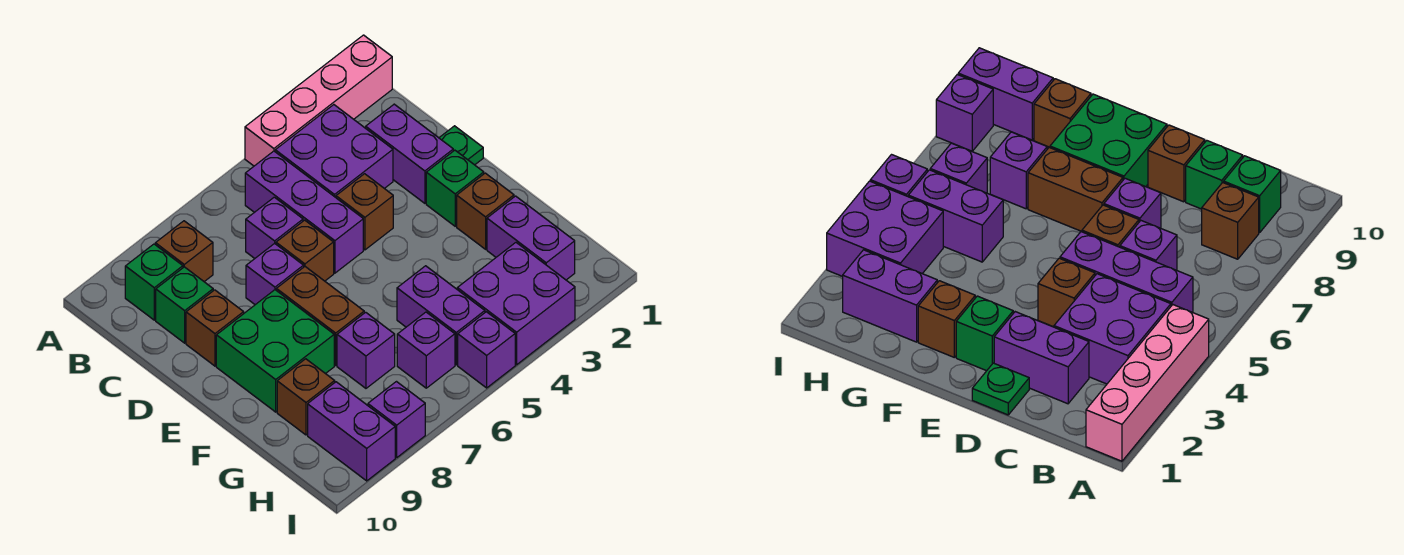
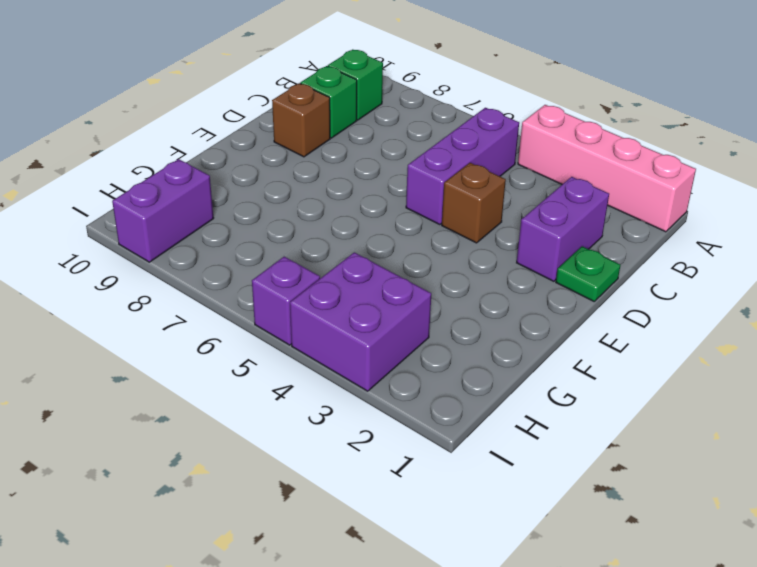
none -> purple brick B3:C4 level 1
none -> brown brick B8 level 1
none -> purple brick C6 level 1

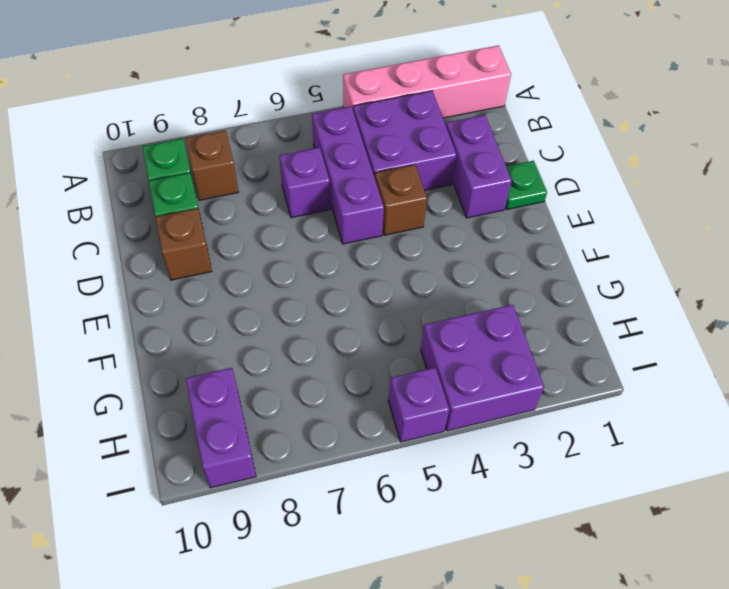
none -> brown brick D6 level 1
none -> purple brick D7 level 1
none -> green brick E2 level 1

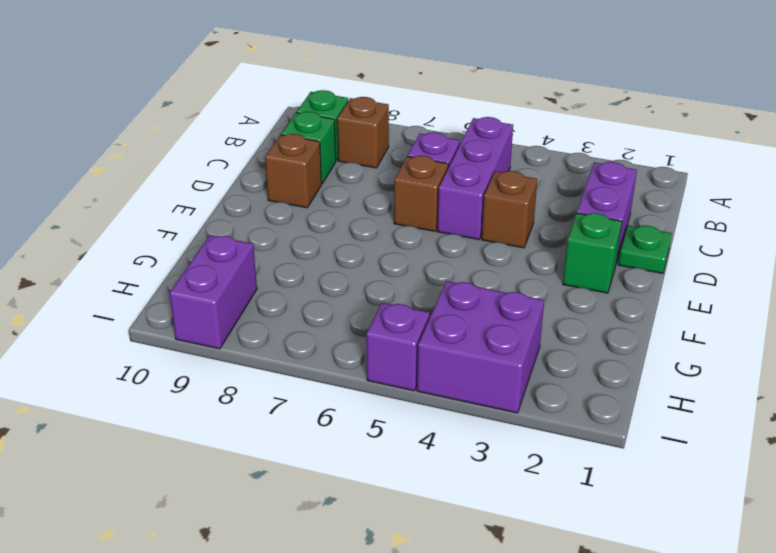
none -> pink brick A1:A4 level 1
none -> purple brick B3:C4 level 1
none -> purple brick D7 level 1

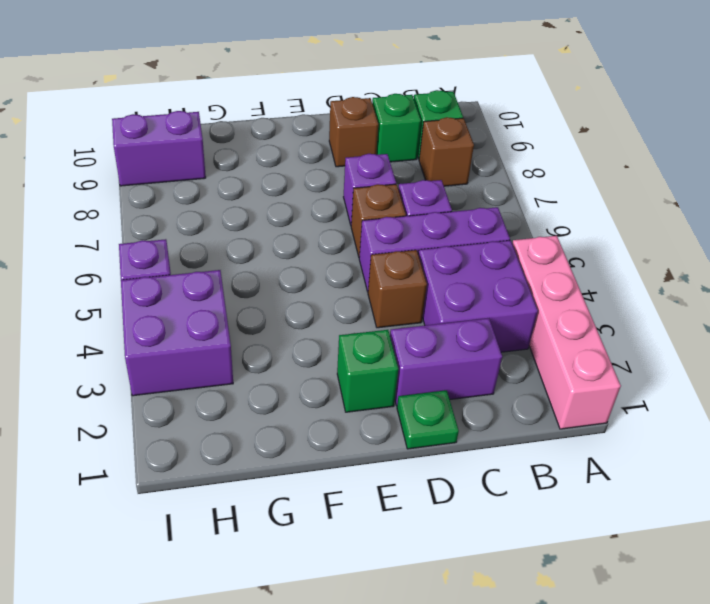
none -> brown brick E7:F7 level 1
none -> green brick E8:F9 level 1
none -> brown brick F2 level 1

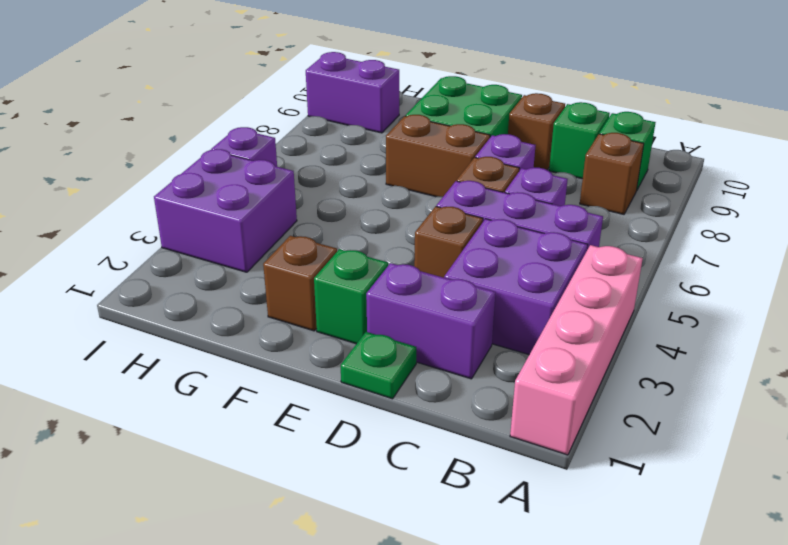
none -> purple brick G2:H2 level 1
none -> purple brick G5:H5 level 1
none -> purple brick G7 level 1

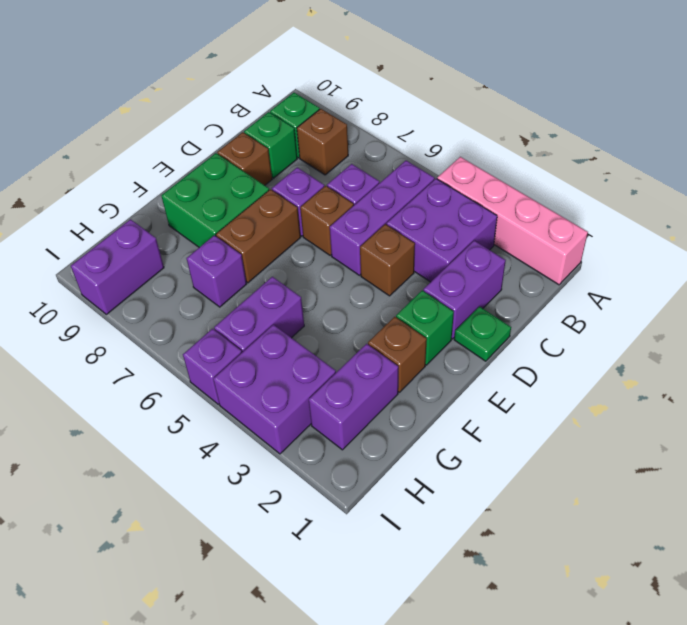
none -> brown brick G9 level 1
none -> purple brick H6 level 1
none -> purple brick I8 level 1

